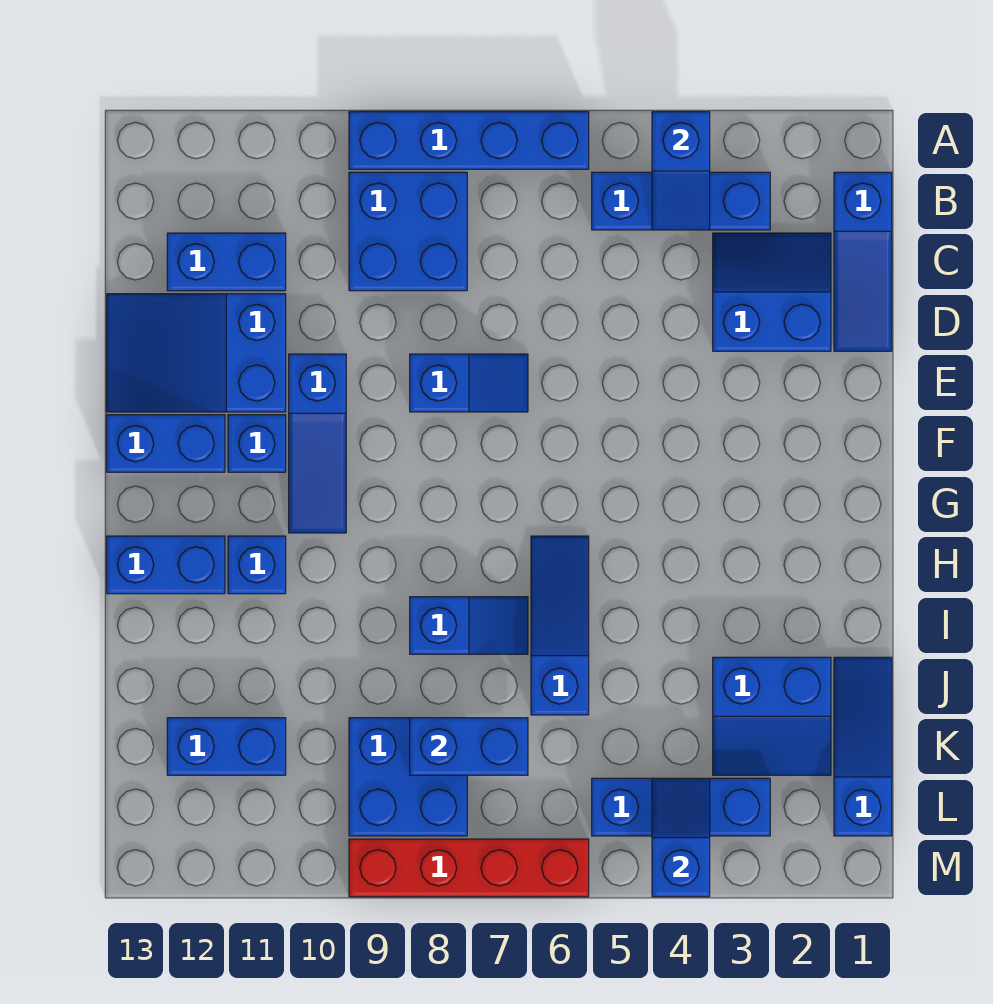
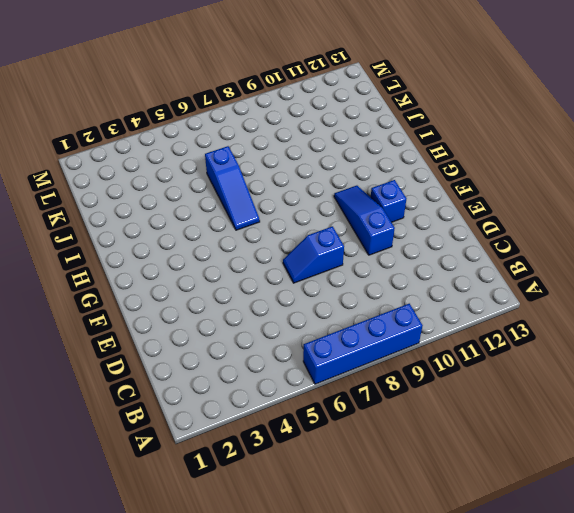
none -> blue slope B1:D1 level 1 top B
none -> blue brick B3:B5 level 1
none -> blue brick B8:C9 level 1

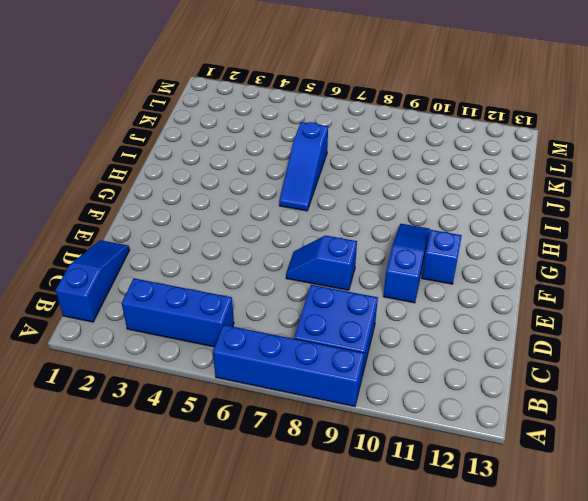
none -> blue slope C2:D3 level 1 top D
none -> blue brick C11:C12 level 1
none -> blue slope D11:E13 level 1 top 11

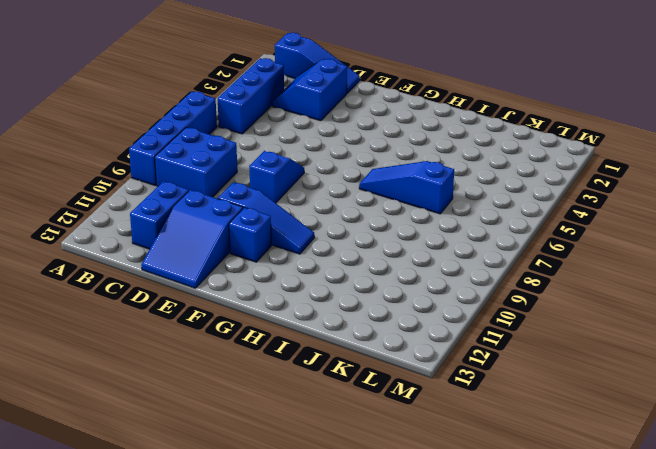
none -> blue brick F12:F13 level 1
none -> blue brick H11 level 1
none -> blue brick H12:H13 level 1

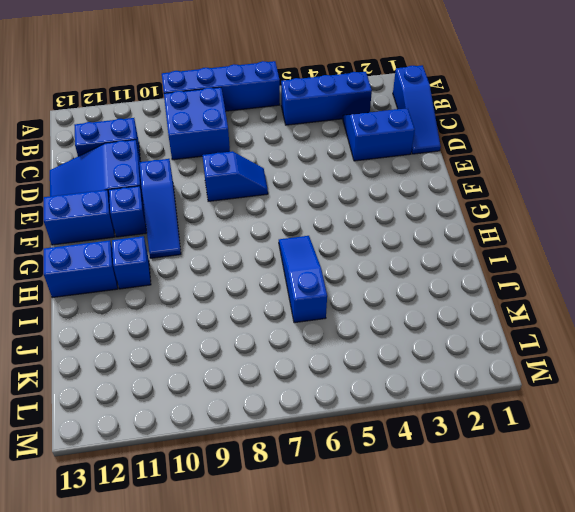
none -> blue slope I7:I8 level 1 top 8
none -> blue slope J1:L1 level 1 top L
none -> blue slope J2:K3 level 1 top J

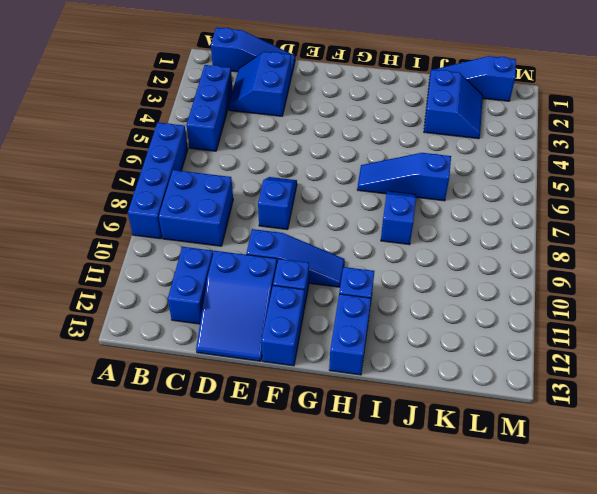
none -> blue brick K8:L9 level 1
none -> blue brick K11:K12 level 1
none -> blue brick L3:L5 level 1

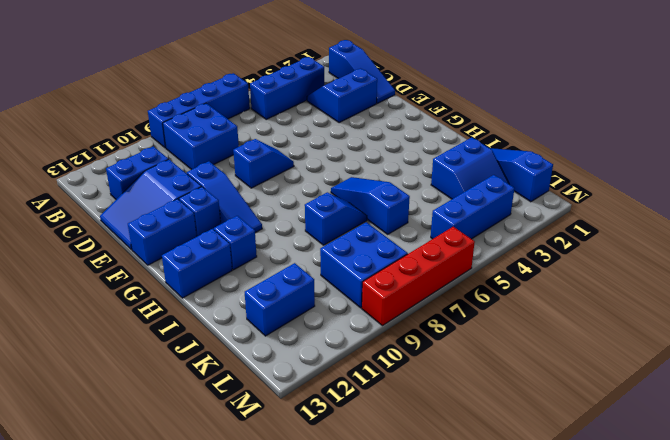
none -> blue slope A4:B4 level 2 top A
none -> blue brick K7:K8 level 2
none -> blue slope L4:M4 level 2 top M

